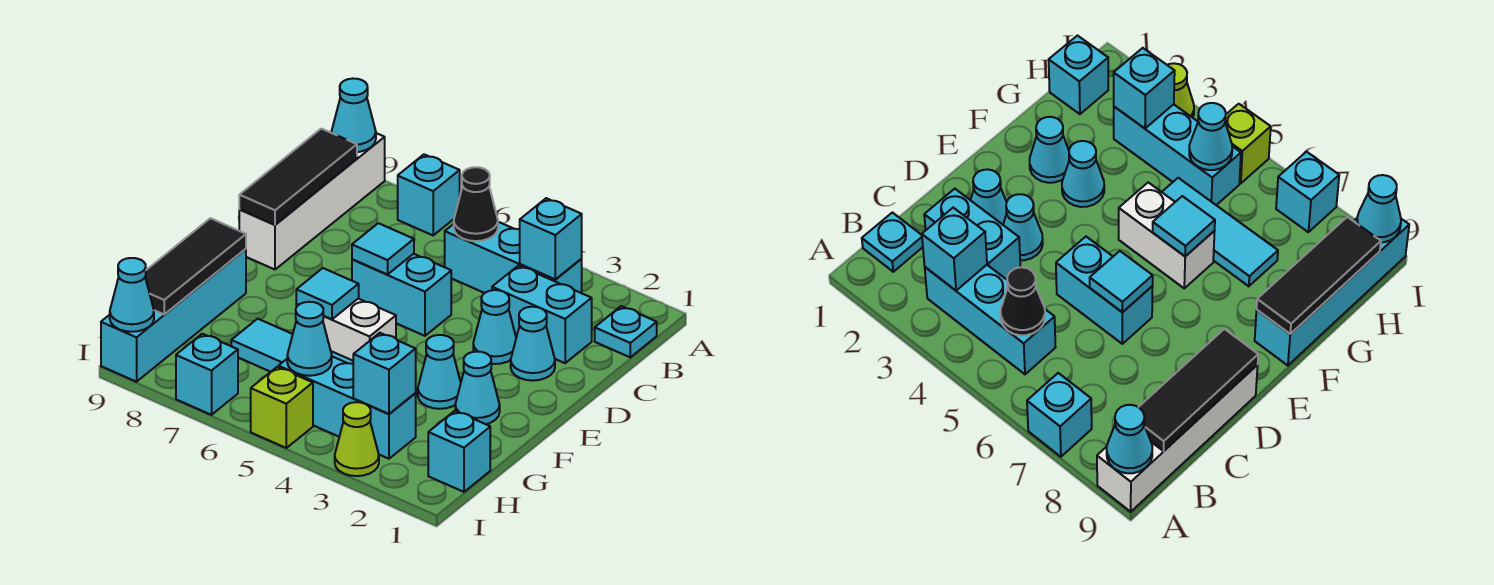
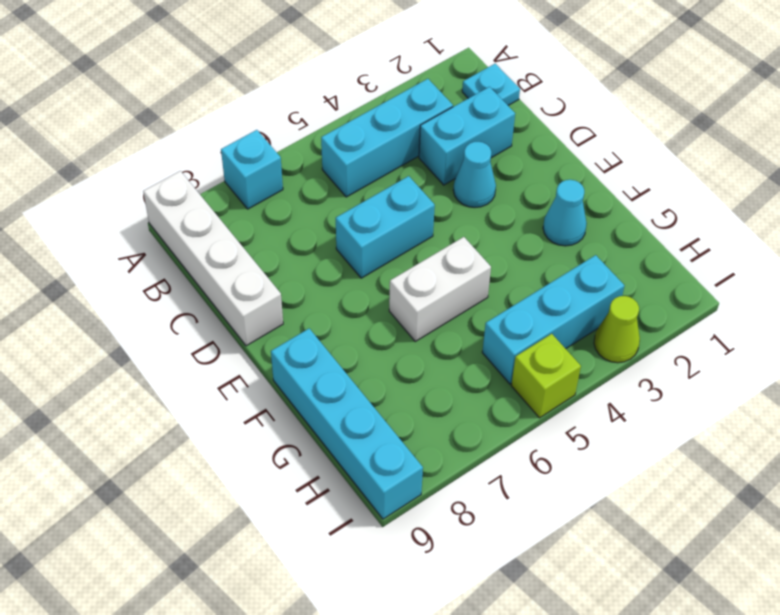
none -> cyan cone D2 level 1
none -> cyan cone F3 level 1
none -> cyan tile G5:G7 level 1

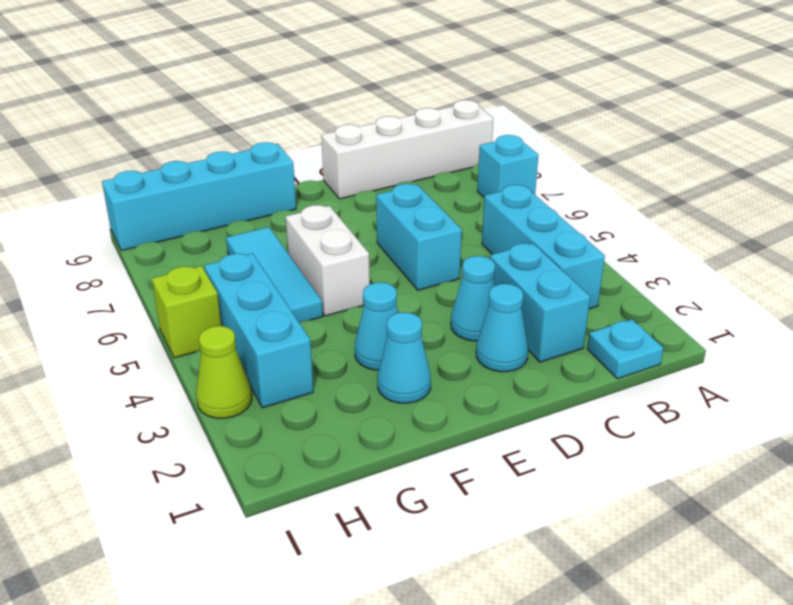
none -> cyan brick H1 level 1
none -> cyan brick I7 level 1
none -> cyan cone A9 level 2

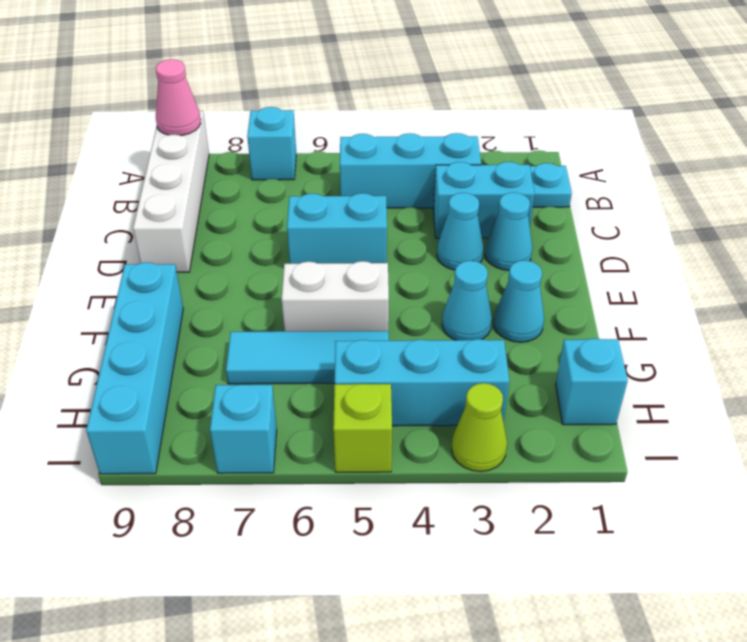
pink cone A9 level 2 -> cyan cone A9 level 2
none -> cyan brick B3 level 2
none -> black cone B5 level 2
none -> black tile B9:D9 level 2

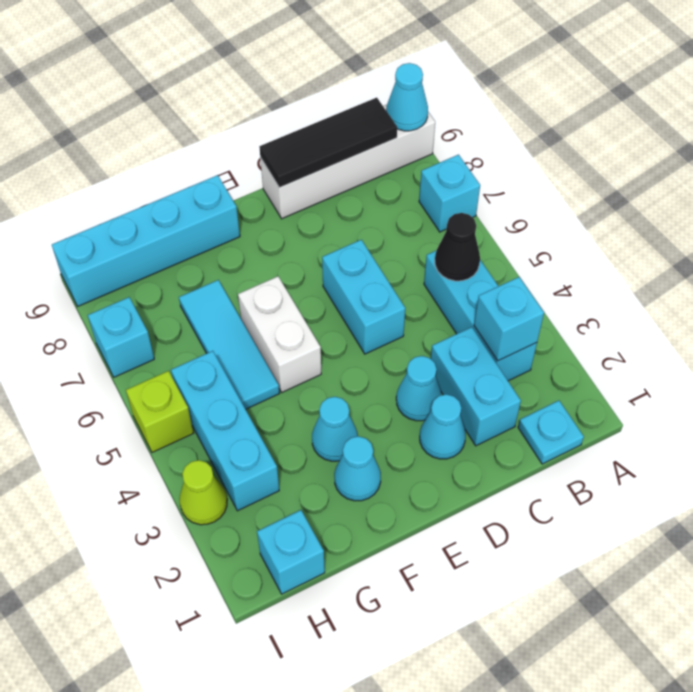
none -> cyan tile D6 level 2
none -> cyan tile F6 level 2
none -> black tile F9:H9 level 2

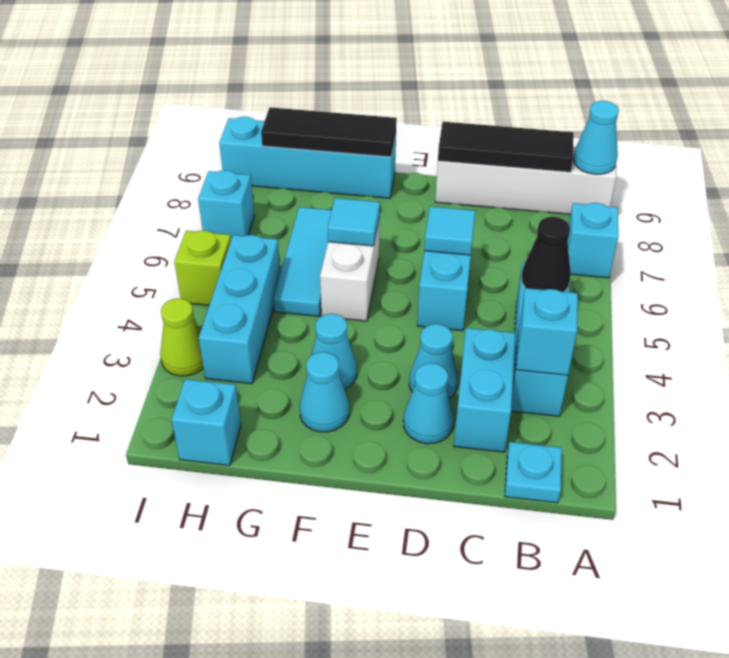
none -> cyan brick H3 level 2
none -> cyan cone H5 level 2
none -> cyan cone I9 level 2

